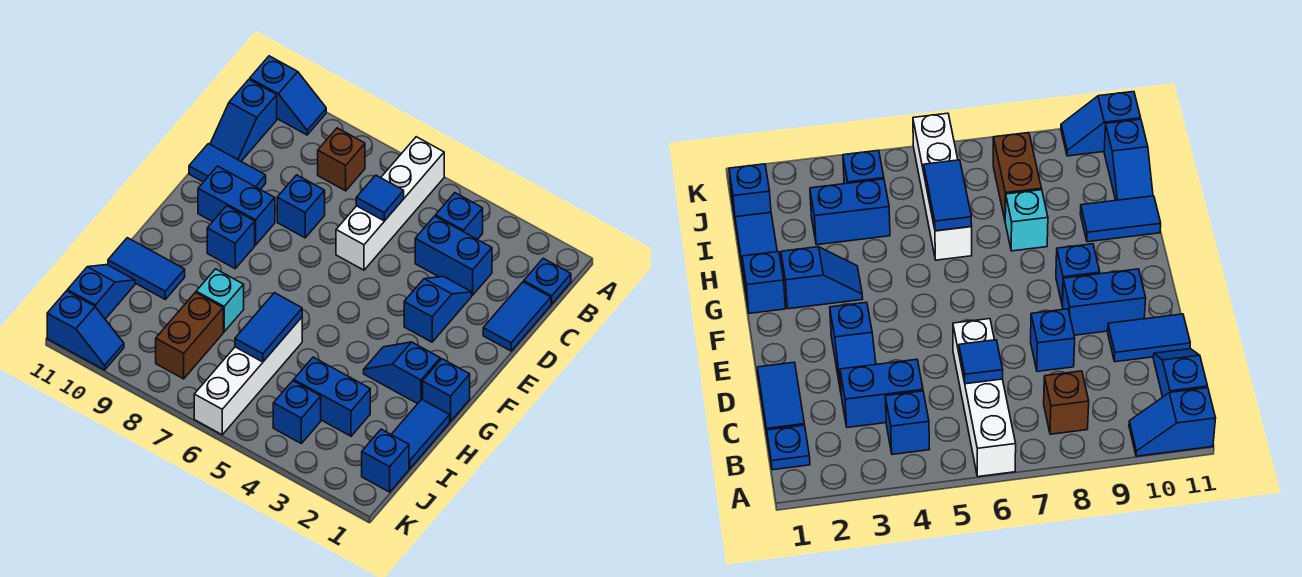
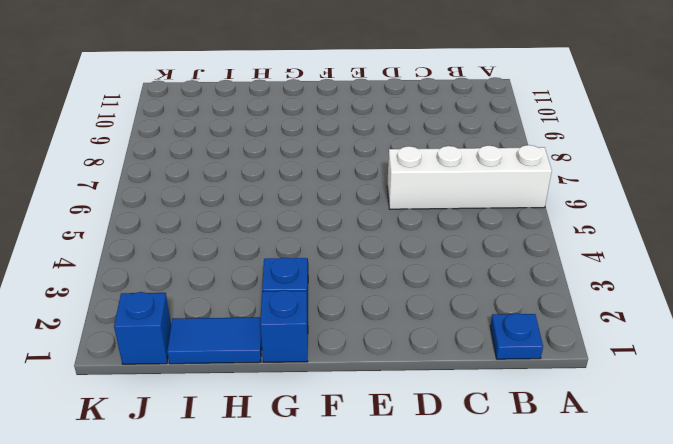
none -> blue slope A10:A11 level 1 top 11
none -> blue brick B4 level 1
none -> brown brick B8 level 1

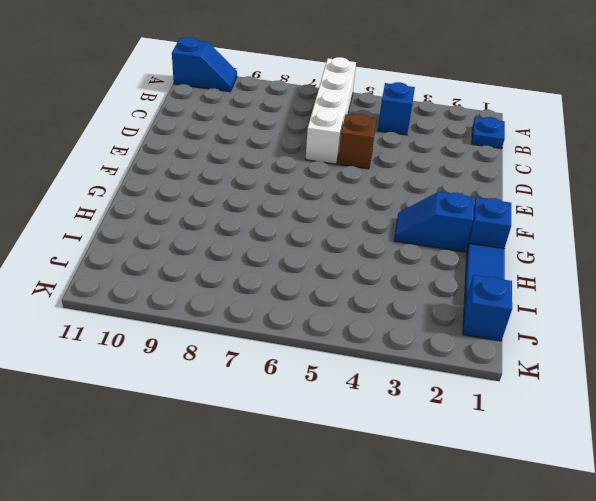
brown brick D5 level 1 -> brown brick B8 level 1
none -> blue slope B11:C11 level 1 top B
none -> blue tile C1:D1 level 1
none -> blue brick C3:C4 level 1

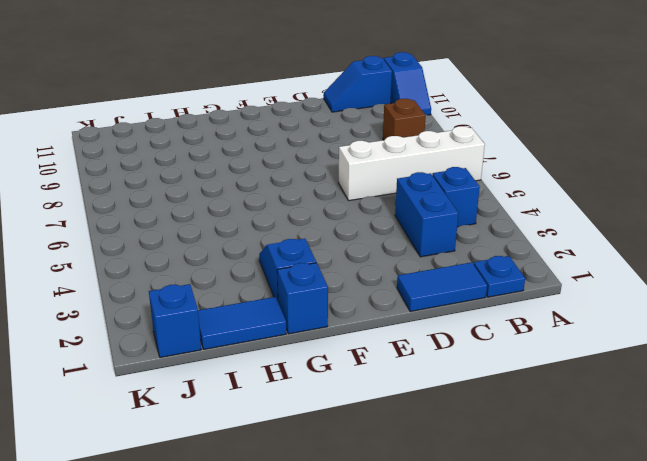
none -> blue slope D3:E3 level 1 top E
none -> blue brick D8 level 1
none -> blue tile D10:D11 level 1

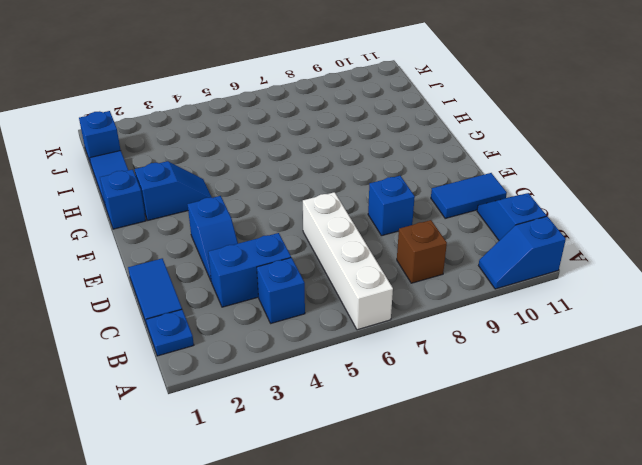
none -> blue brick E9:E10 level 1
none -> blue brick F9 level 1
none -> white brick H6:K6 level 1

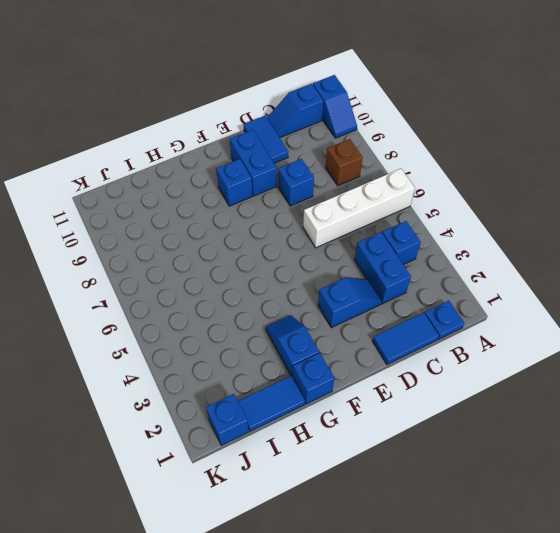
none -> white brick H6:K6 level 1
none -> cyan brick H8 level 1
none -> blue tile H10:H11 level 1

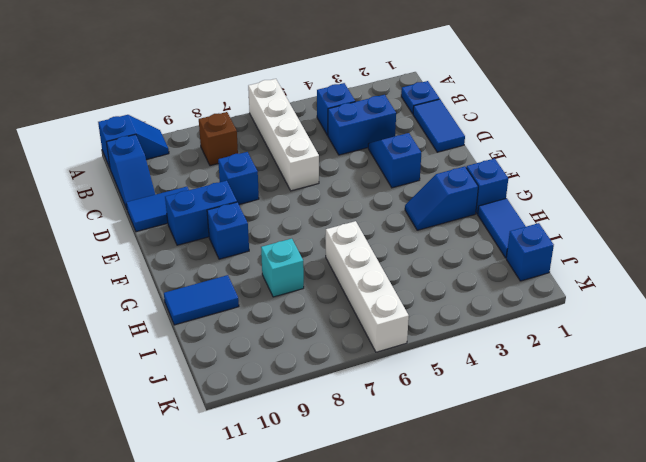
none -> blue brick I3:I4 level 1
none -> brown brick I8:J8 level 1
none -> blue slope I11:J11 level 1 top J

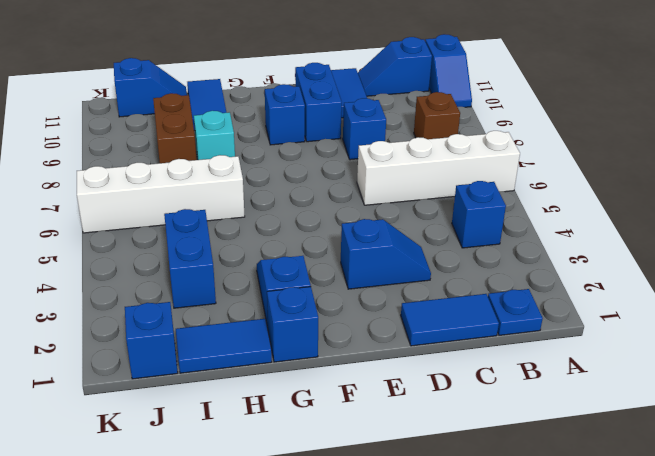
brown brick I8:I9 level 1 -> brown brick I8:J8 level 1
none -> blue brick C3:C4 level 1
none -> blue brick J4 level 1
none -> blue slope K10:K11 level 1 top 11

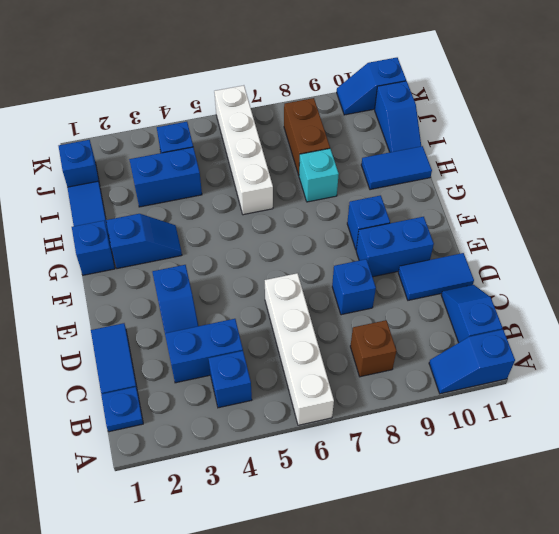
none -> blue tile C6 level 2
none -> blue tile H6:I6 level 2

